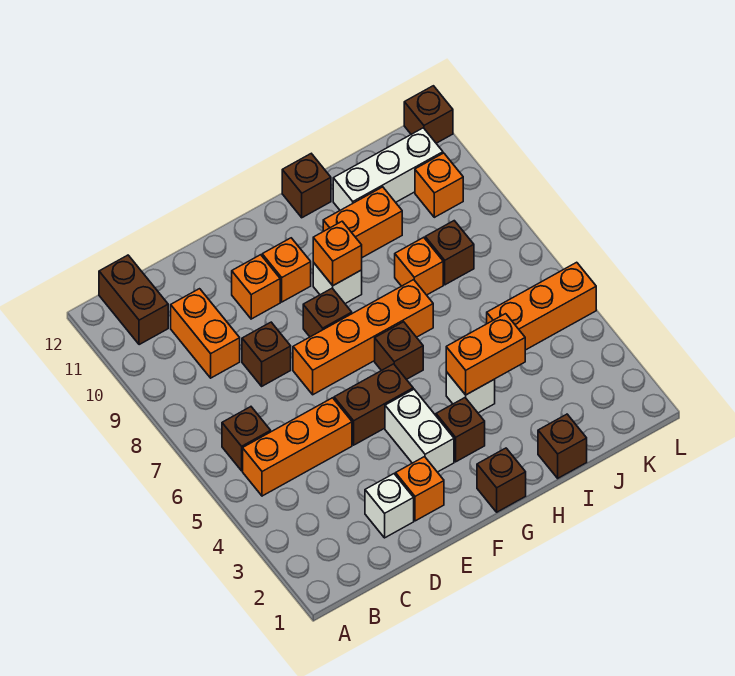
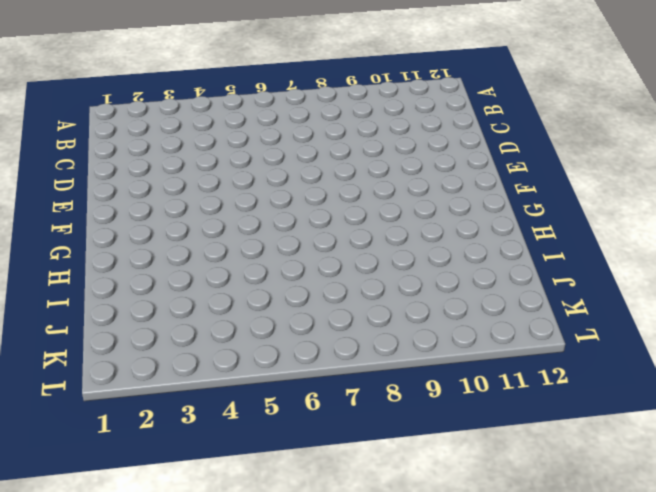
none -> orange brick B5:D5 level 1
none -> brown brick B6 level 1
none -> brown brick B11:B12 level 1

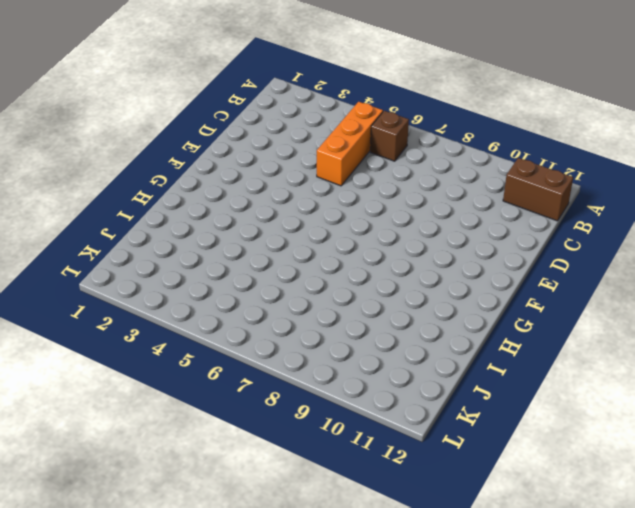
none -> orange brick C9:C10 level 1
none -> white brick D2 level 1
none -> brown brick D8 level 1

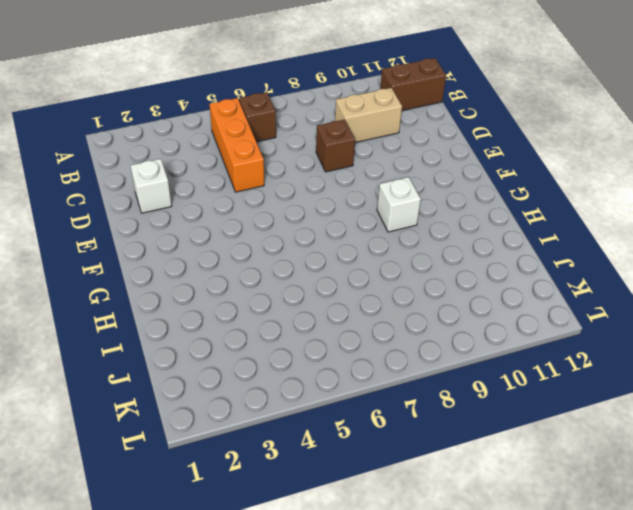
tan brick C9:C10 level 1 -> orange brick C9:C10 level 1
none -> orange brick E2 level 1
none -> brown brick E5:F5 level 1
none -> orange brick E7:H7 level 1

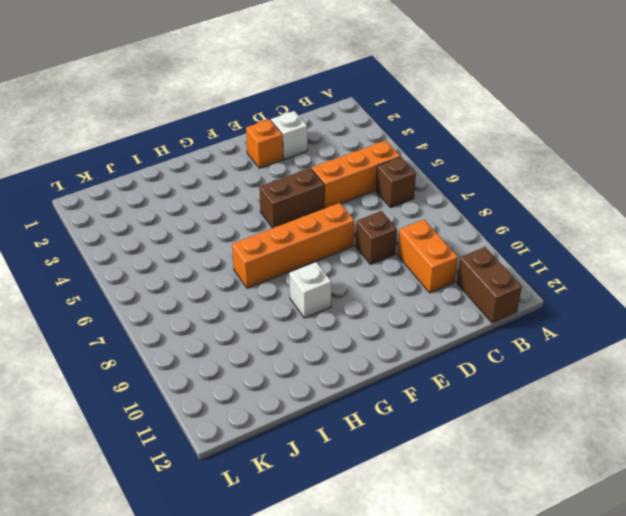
none -> orange brick E10 level 1
none -> white brick F3:F4 level 1
none -> brown brick F8 level 1

